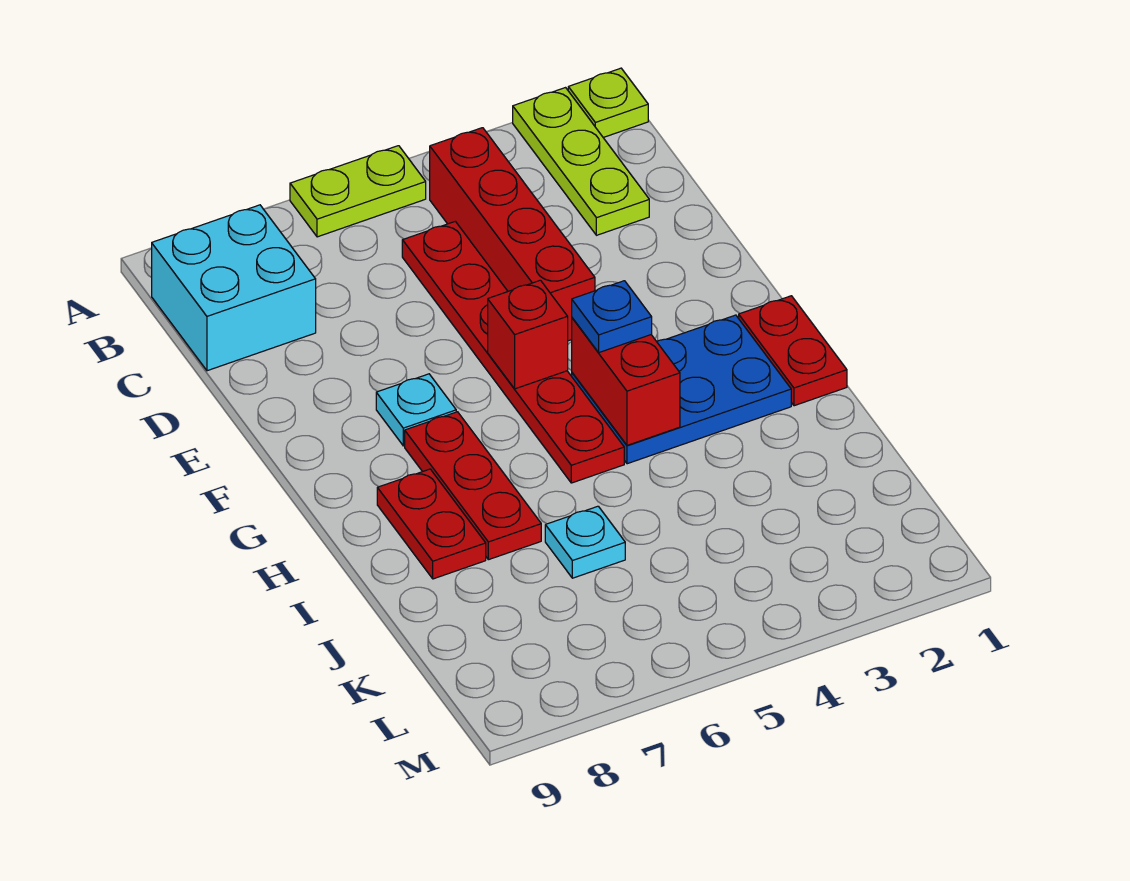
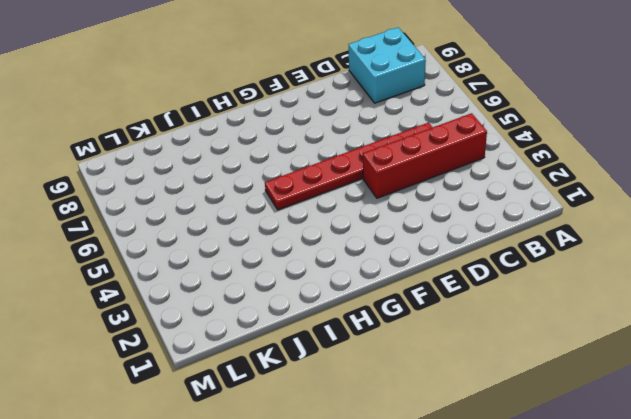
none -> lime plate A1 level 1
none -> lime plate A2:C2 level 1
none -> lime plate A5:A6 level 1

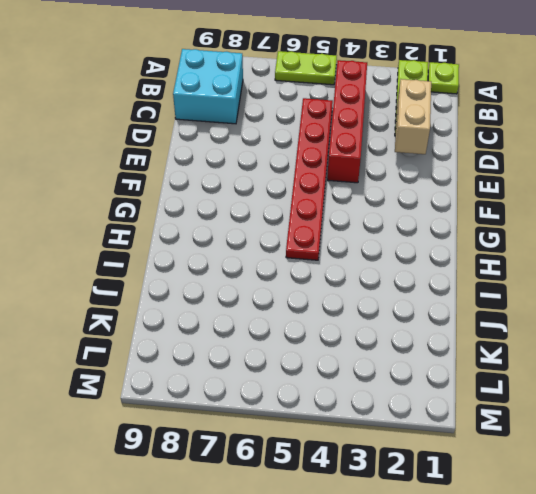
tan brick C2:D2 level 2 -> none
none -> cyan plate F7 level 1
none -> red plate G1:H1 level 1
none -> blue plate G2:H4 level 1

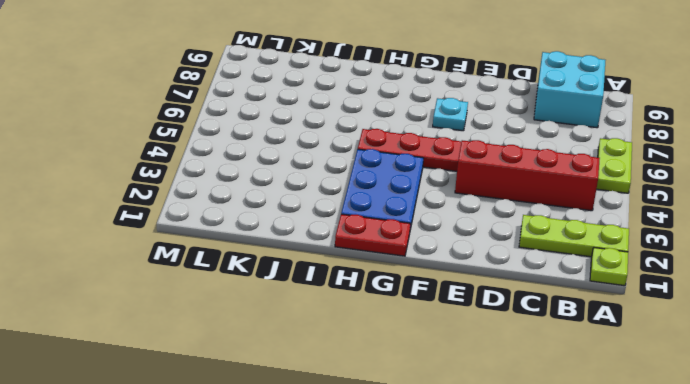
none -> red plate G7:I7 level 1
none -> red plate H8:I8 level 1
none -> cyan plate J6 level 1

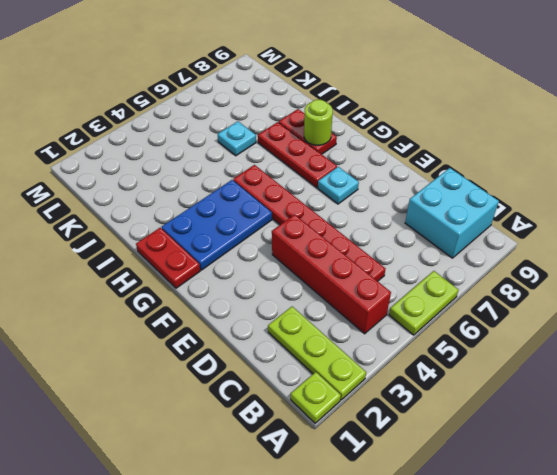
lime round brick H8 level 2 -> none
none -> red brick F5 level 2
none -> red brick G4:H4 level 2
none -> blue plate G4 level 3

